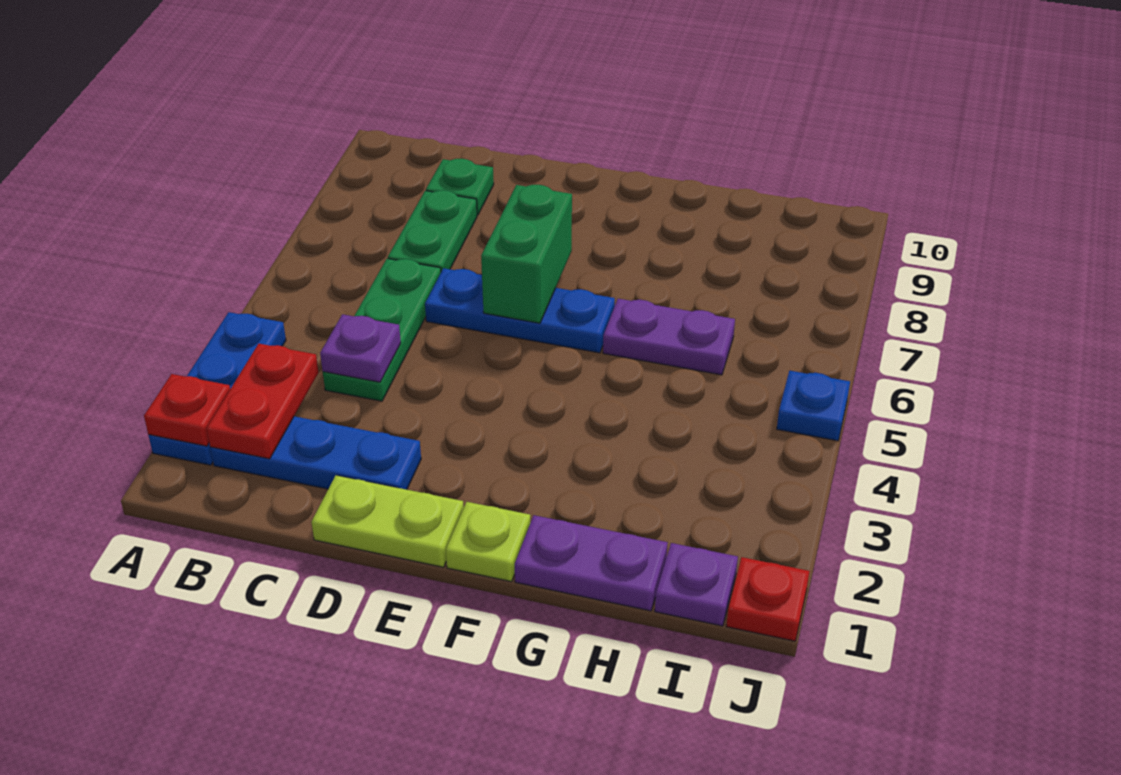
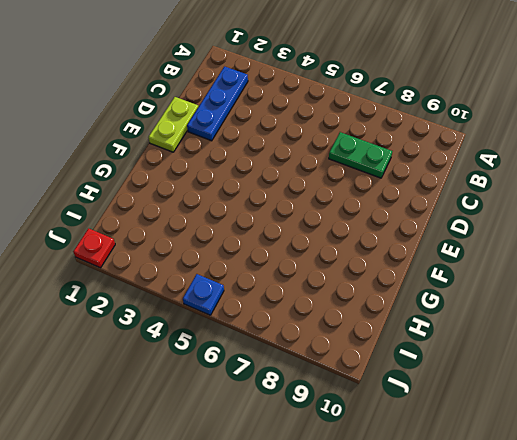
none -> blue plate A2:A4 level 1
none -> green plate C4:C6 level 1
none -> green plate C9 level 1

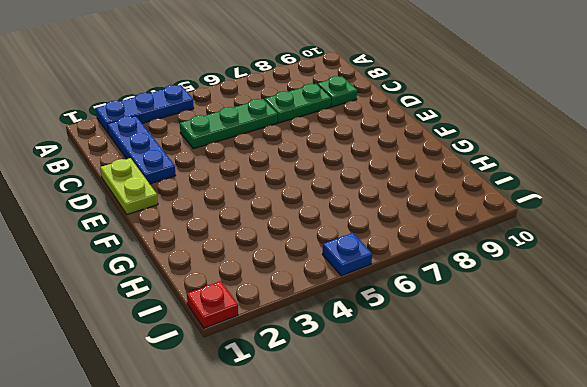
none -> blue plate D6:F6 level 1
none -> lime plate F1 level 1
none -> purple plate G1:H1 level 1

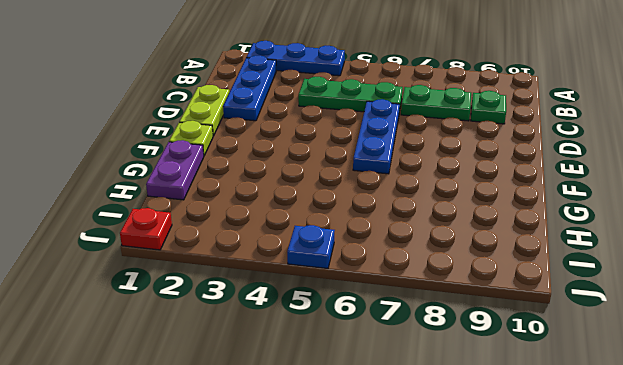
none -> purple plate G6:H6 level 1
none -> purple plate I1 level 1
none -> red plate A2 level 2

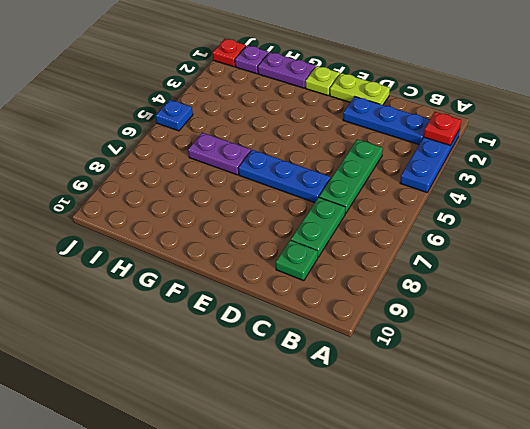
none -> red plate B2:B3 level 2
none -> purple plate C4 level 2
none -> green brick E6:E7 level 2

